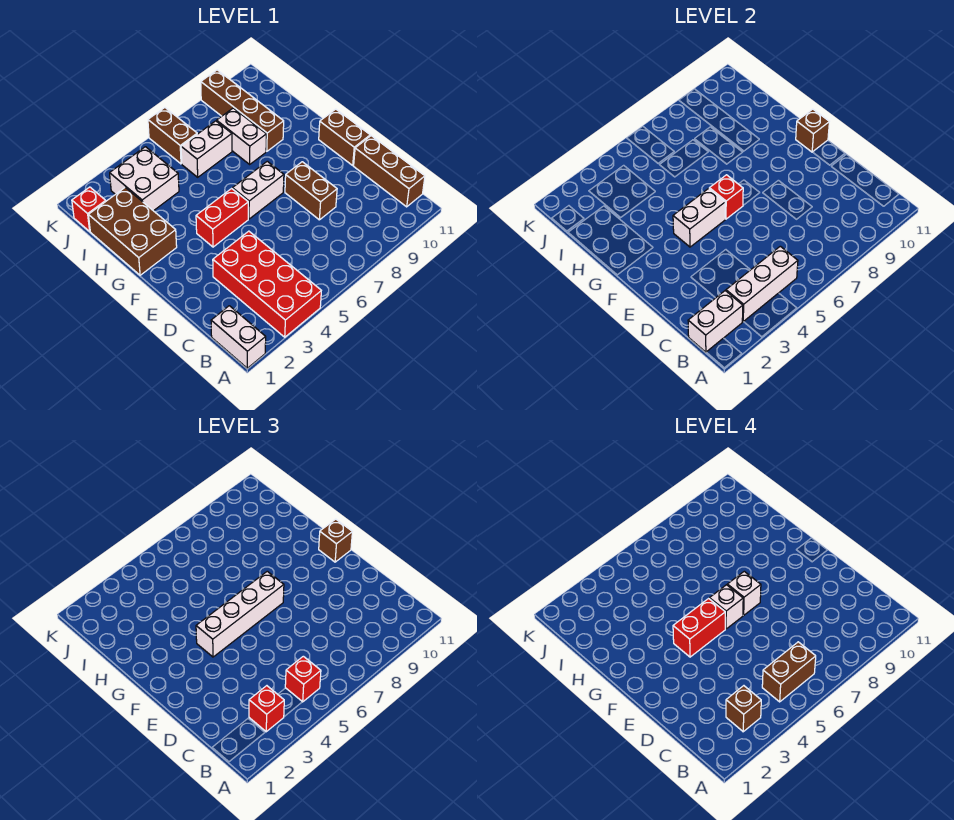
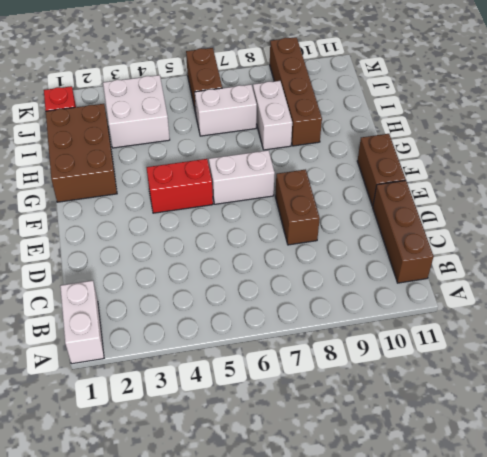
none -> red brick A3:D4 level 1
none -> white brick B1:B2 level 2
none -> white brick B3:B5 level 2

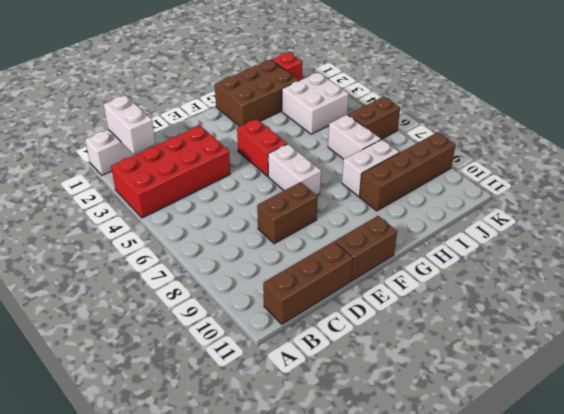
none -> white brick B3:B5 level 2
none -> white brick F4:F5 level 2
none -> red brick F6 level 2

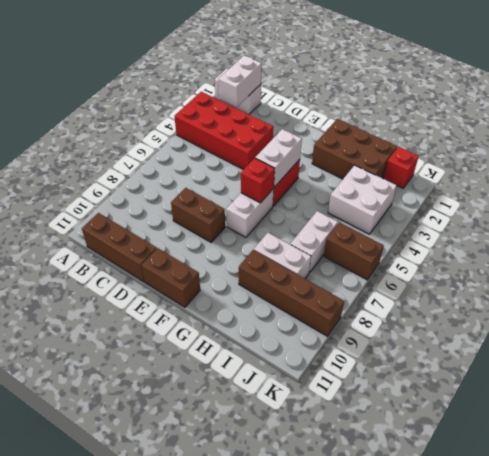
none -> white brick B3:B5 level 2
none -> brown brick F11 level 2
none -> red brick B3 level 3

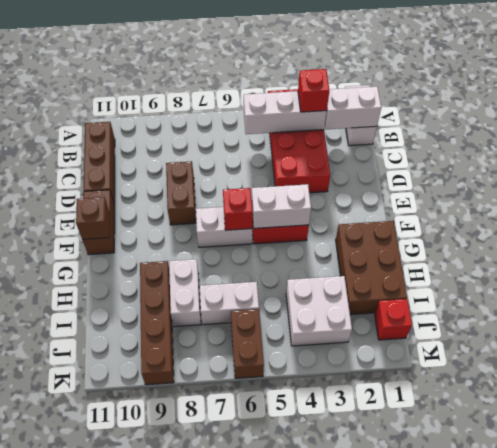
none -> red brick B5 level 3
none -> white brick F4:F7 level 3
none -> brown brick F11 level 3

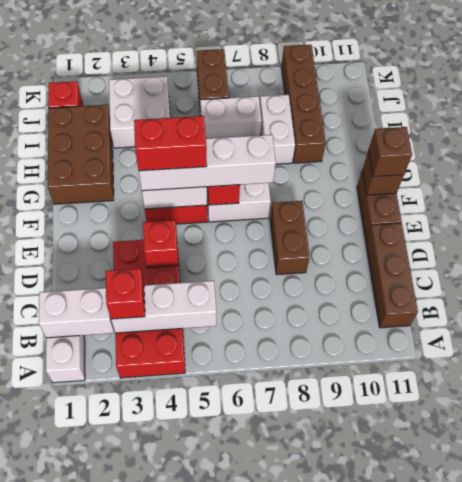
red brick D4 level 2 -> red brick B5 level 3
none -> brown brick B3 level 4
none -> brown brick B5:B6 level 4
none -> white brick F6 level 4

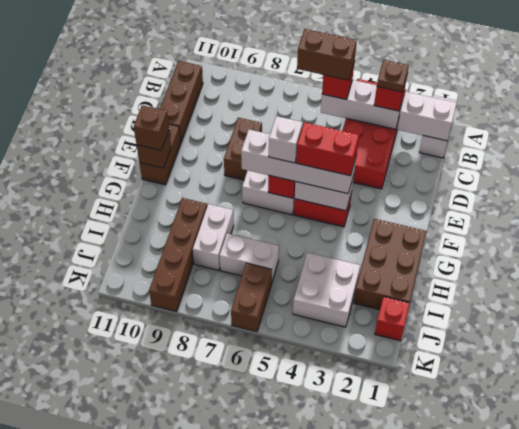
brown plate B3 level 4 -> brown brick B3 level 4
none -> white brick F7 level 4

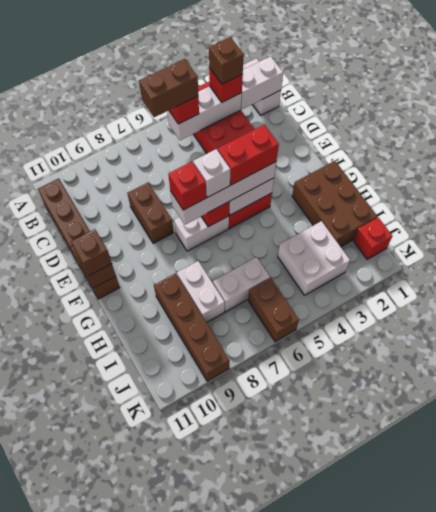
red brick F7 level 4 -> white brick F7 level 4

